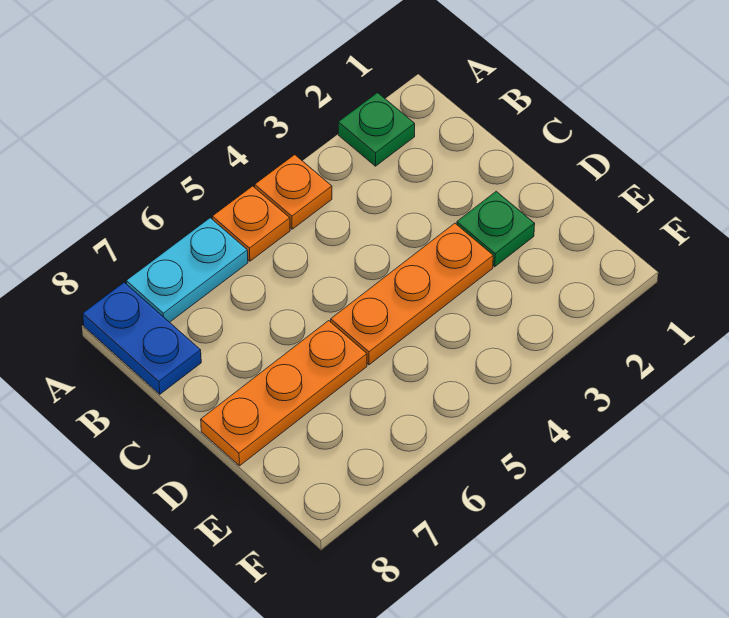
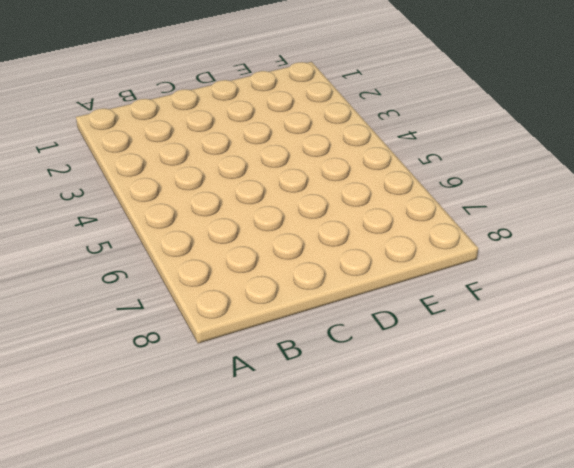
none -> green plate A2 level 1
none -> orange plate A4 level 1

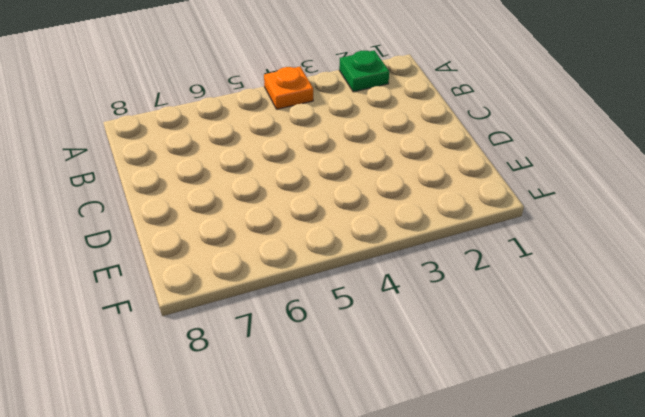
none -> orange plate A5 level 1
none -> cyan plate A6:A7 level 1

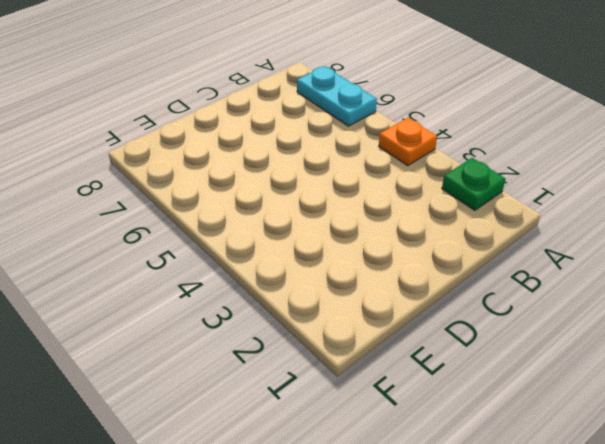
none -> orange plate A5 level 1
none -> blue plate A8:B8 level 1

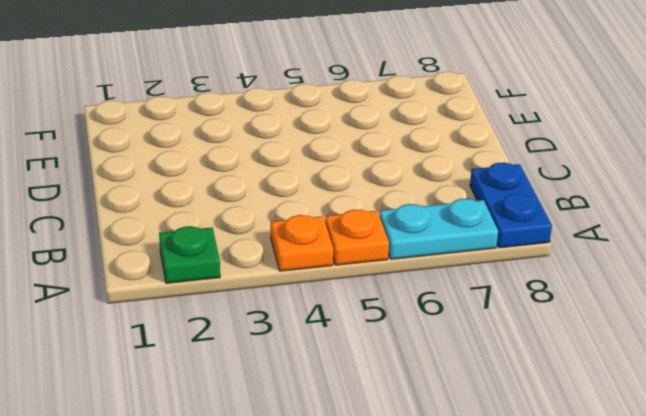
none -> green plate D2 level 1
none -> orange plate D3:D5 level 1

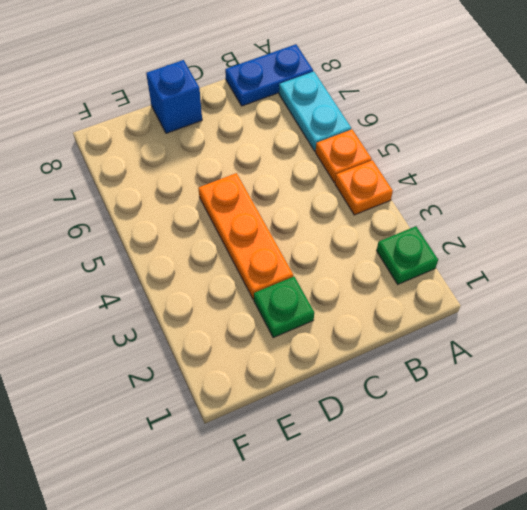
blue brick D8 level 1 -> orange plate D6:D8 level 1

